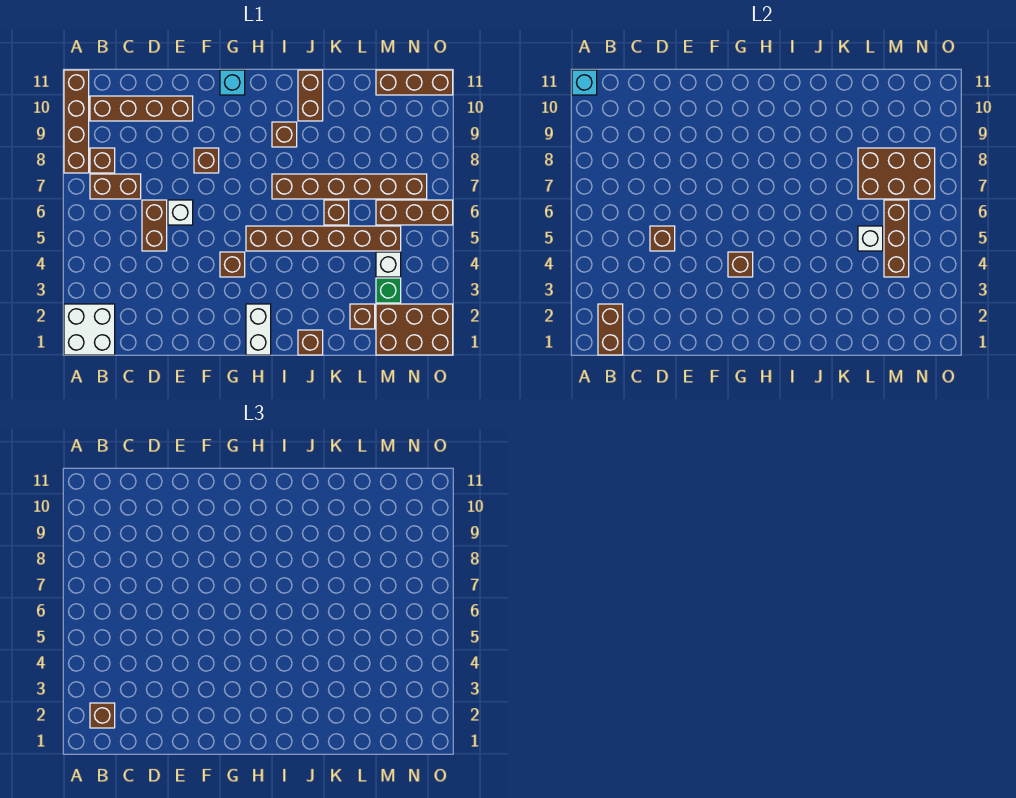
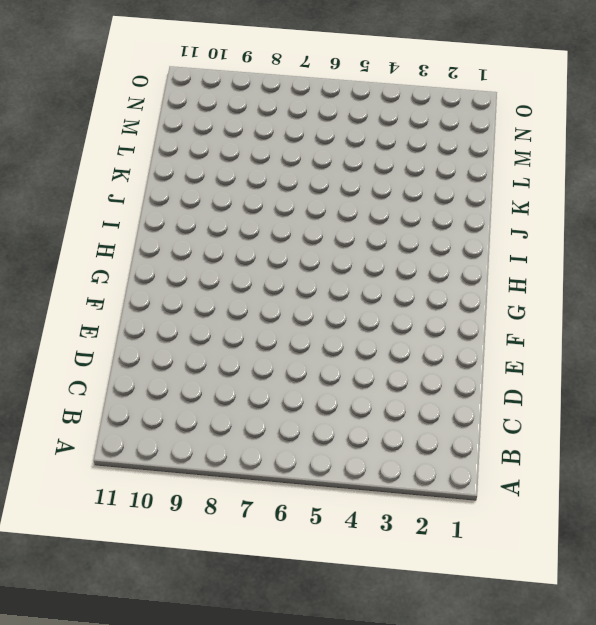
none -> white brick A1:B2 level 1
none -> brown brick A8:A11 level 1
none -> brown brick B7:C7 level 1
none -> brown brick B8 level 1

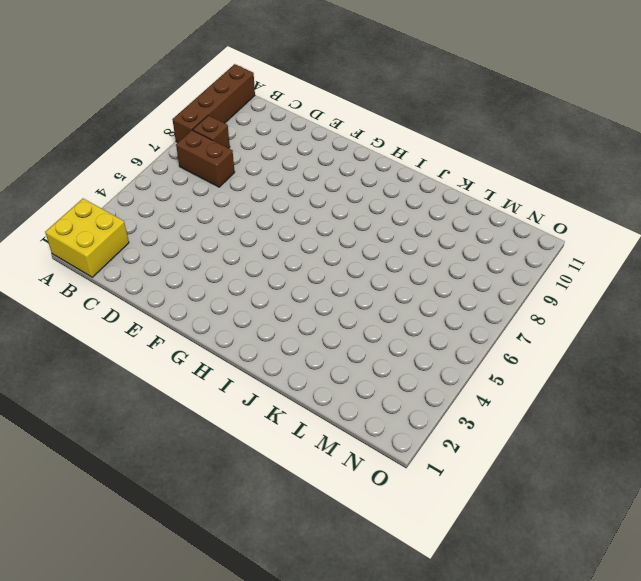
yellow brick A1:B2 level 1 -> white brick A1:B2 level 1
none -> brown brick B10:E10 level 1
none -> brown brick D5:D6 level 1
none -> white brick E6 level 1
none -> brown brick F8 level 1

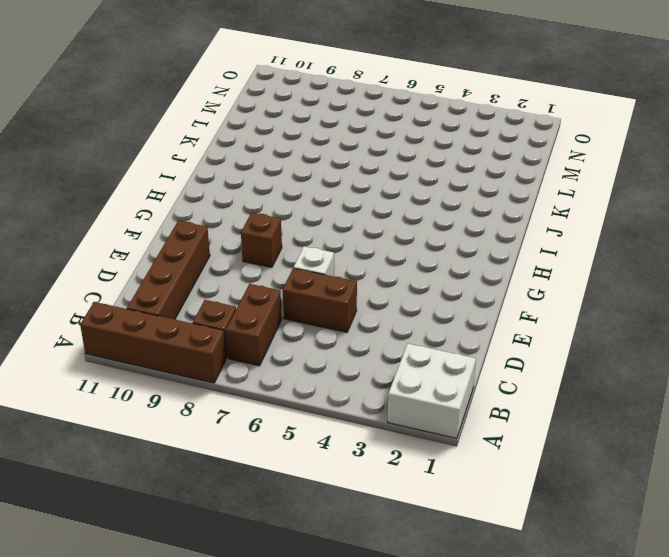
none -> brown brick G4 level 1
none -> cyan brick G11 level 1
none -> white brick H1:H2 level 1
none -> brown brick H5:M5 level 1

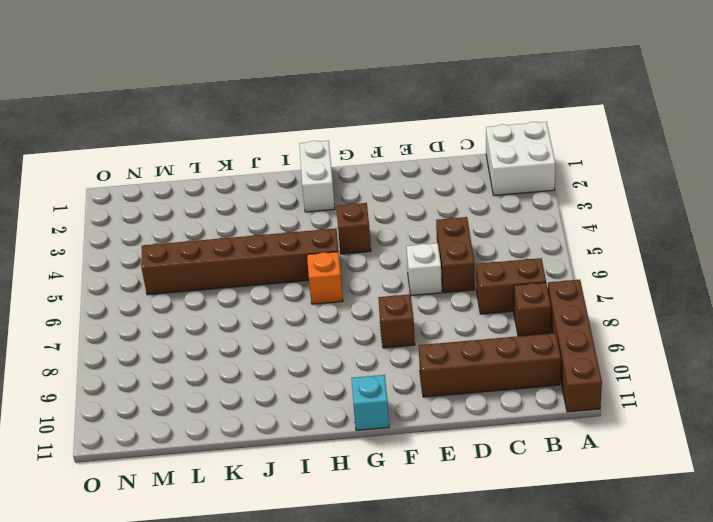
orange brick H6 level 1 -> none
none -> brown brick I7:N7 level 1
none -> brown brick I9 level 1
none -> brown brick J1 level 1
none -> brown brick J10:J11 level 1

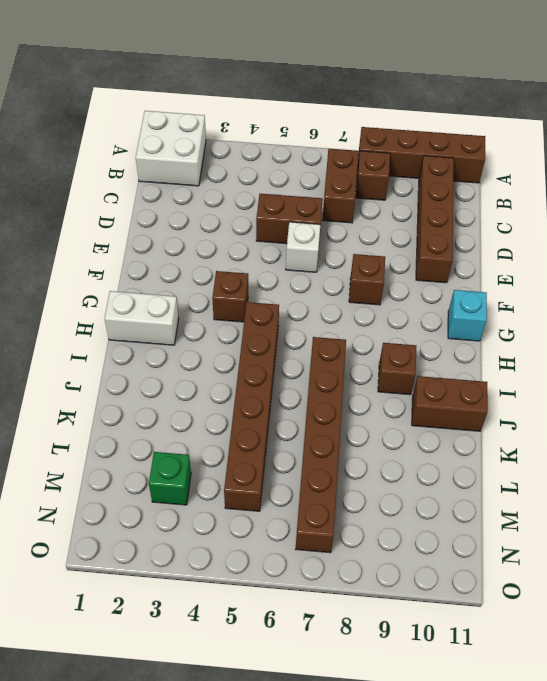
none -> brown brick J1 level 1
none -> brown brick K6 level 1
none -> brown brick L2 level 1
none -> brown brick M1:O2 level 1

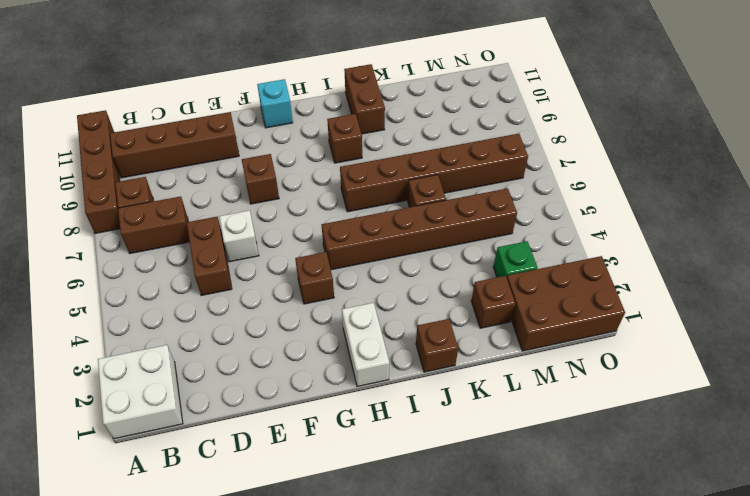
none -> white brick M4 level 1
none -> brown brick M6:O6 level 1
none -> brown brick M11:O11 level 1
none -> cyan brick A11 level 2

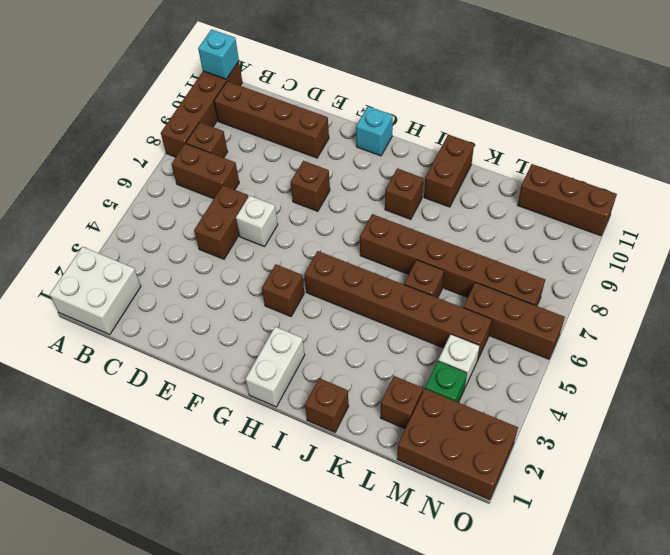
none -> brown brick B1:B2 level 2
none -> brown brick D5 level 2
none -> brown brick G4 level 2
none -> white brick L5 level 2

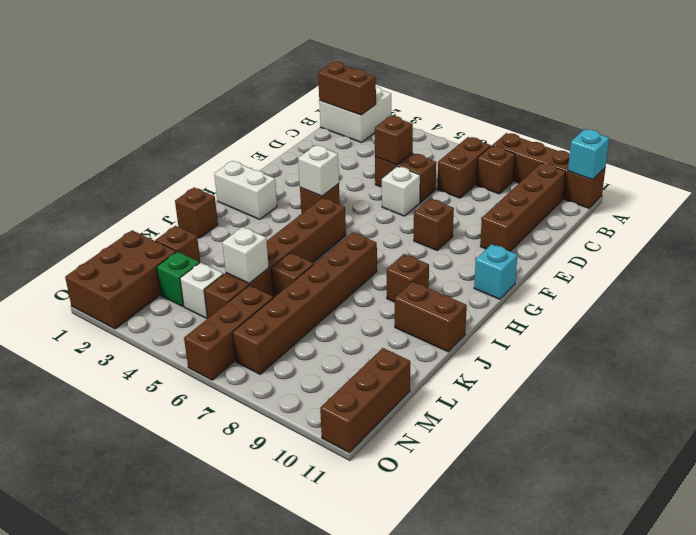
white brick G4 level 2 -> brown brick G4 level 2
none -> brown brick L7:N8 level 2
none -> brown brick M4:M6 level 2
none -> brown brick B2 level 3

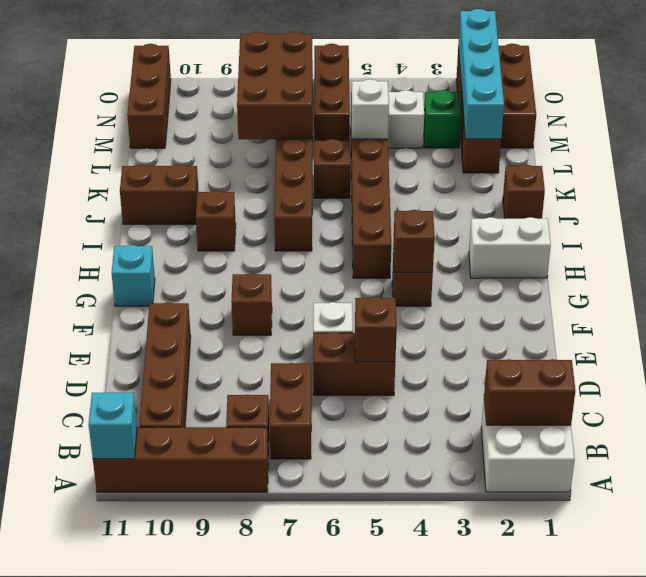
cyan brick L2:O2 level 2 -> none
none -> brown brick M4:M6 level 2
none -> brown brick B2 level 3

